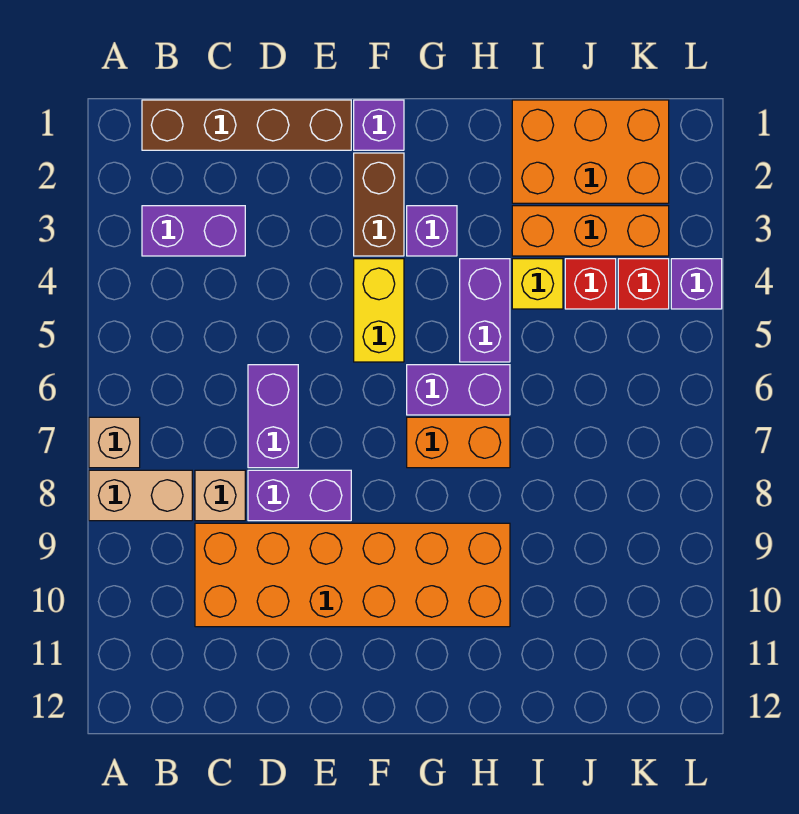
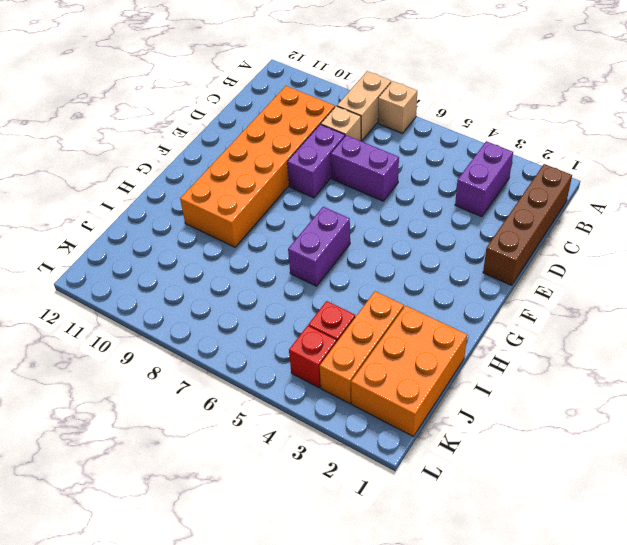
none -> purple brick F1 level 1
none -> brown brick F2:F3 level 1
none -> yellow brick F4:F5 level 1

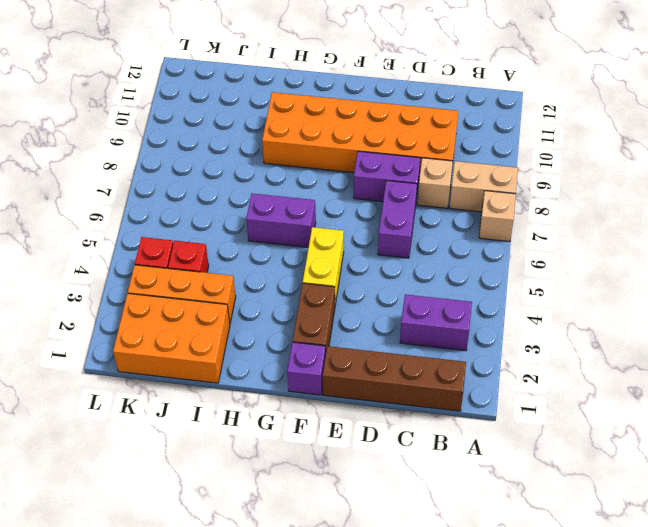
none -> purple brick G3 level 1
none -> orange brick G7:H7 level 1
none -> purple brick H4:H5 level 1

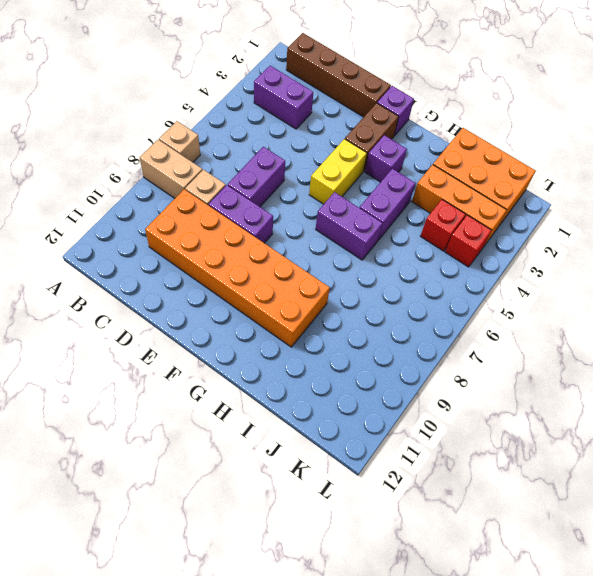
none -> orange brick G7:H7 level 1
none -> yellow brick I4 level 1
none -> purple brick L4 level 1

